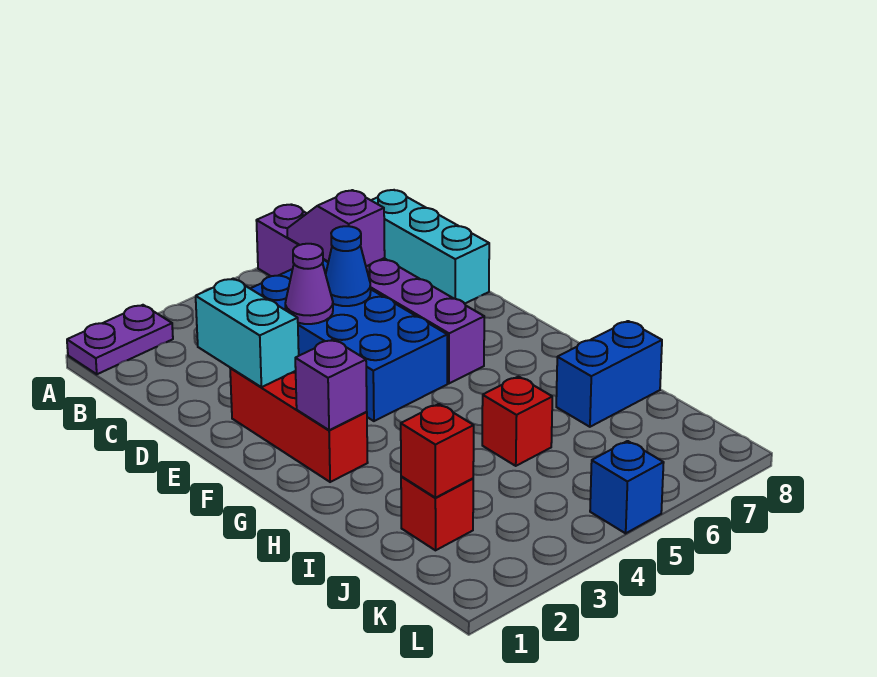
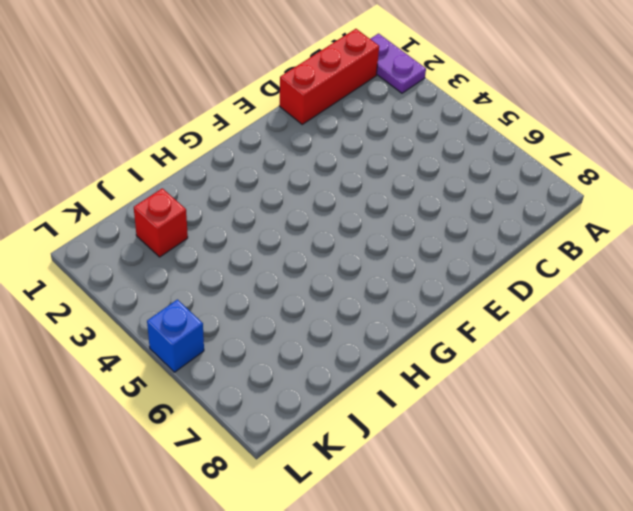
red brick B1:D1 level 1 -> red brick E2:G2 level 1
none -> purple brick A6:F6 level 1
none -> cyan brick B8:D8 level 1
none -> blue brick C4:F5 level 1

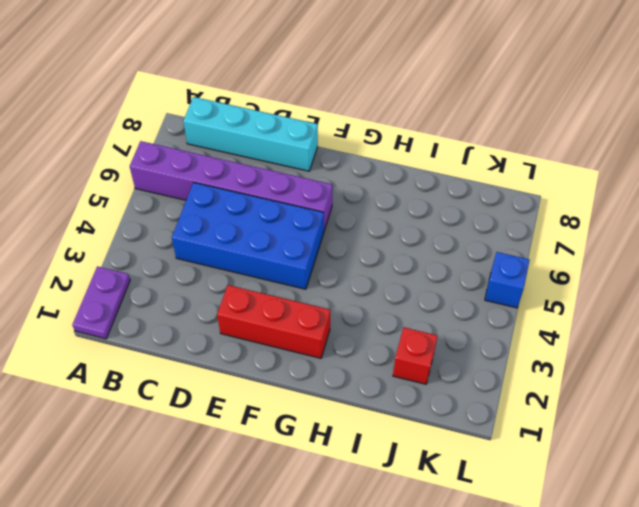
cyan brick B8:E8 level 1 -> cyan brick B8:D8 level 1
none -> red brick I5 level 1
none -> blue brick I7:I8 level 1
none -> purple slope B6:C6 level 2 top C

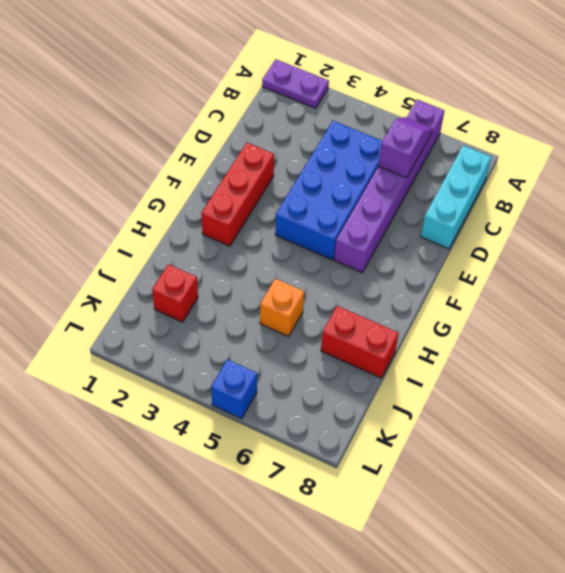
orange brick I5 level 1 -> red brick I5 level 1
red brick I7:I8 level 1 -> blue brick I7:I8 level 1
none -> cyan brick D2:E2 level 2
none -> purple cone D4 level 2
none -> blue cone D5 level 2

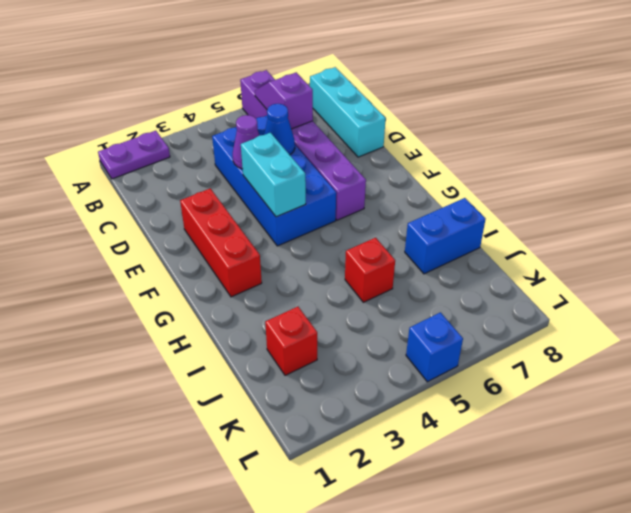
cyan brick E4:F4 level 2 -> cyan brick D2:E2 level 2
none -> purple brick G2 level 2
none -> red brick J2 level 2

